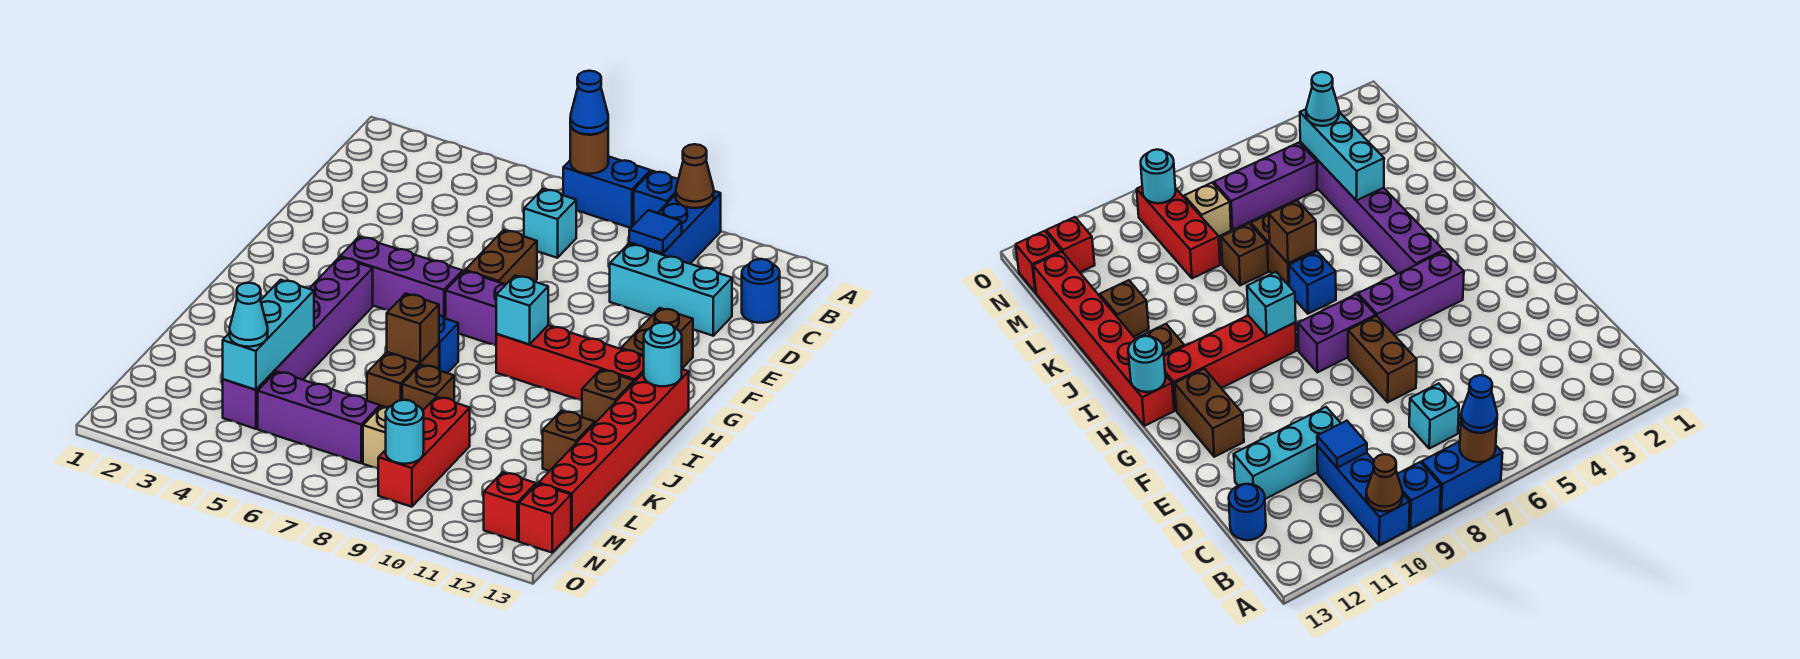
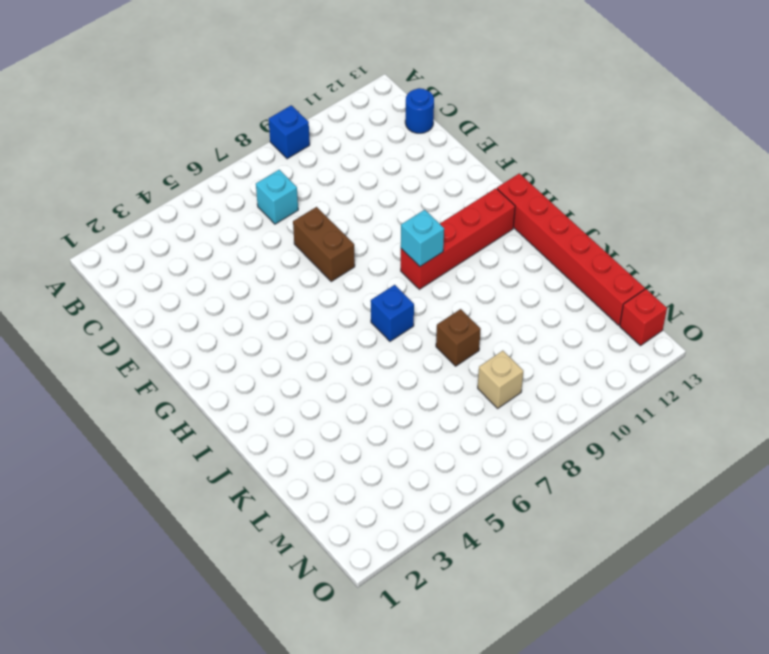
none -> blue brick A7:A8 level 1
none -> blue brick A10:C10 level 1
none -> cyan brick D10:D12 level 1
none -> brown brick F12:G12 level 1

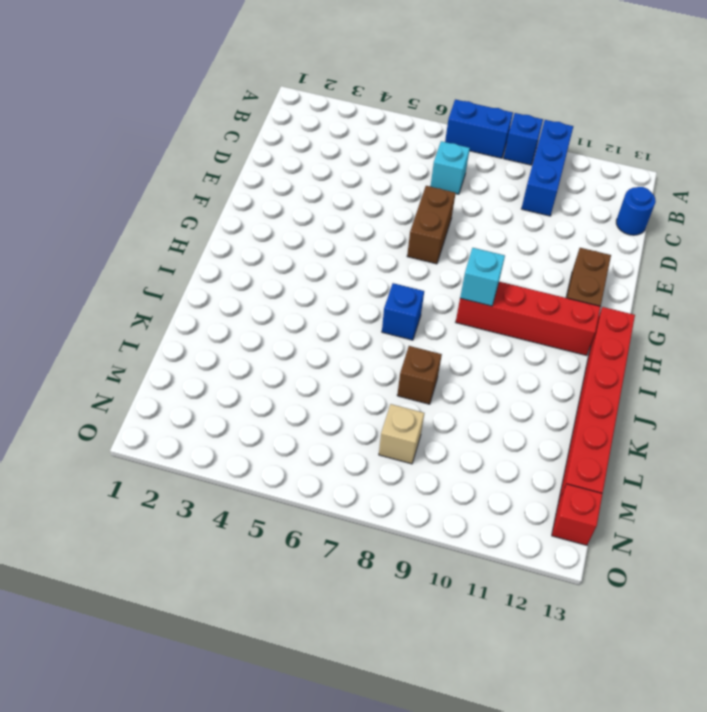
none -> cyan brick D10:D12 level 1
none -> purple brick G4:G6 level 1
none -> purple brick G7:G8 level 1
none -> purple brick H4:M4 level 1

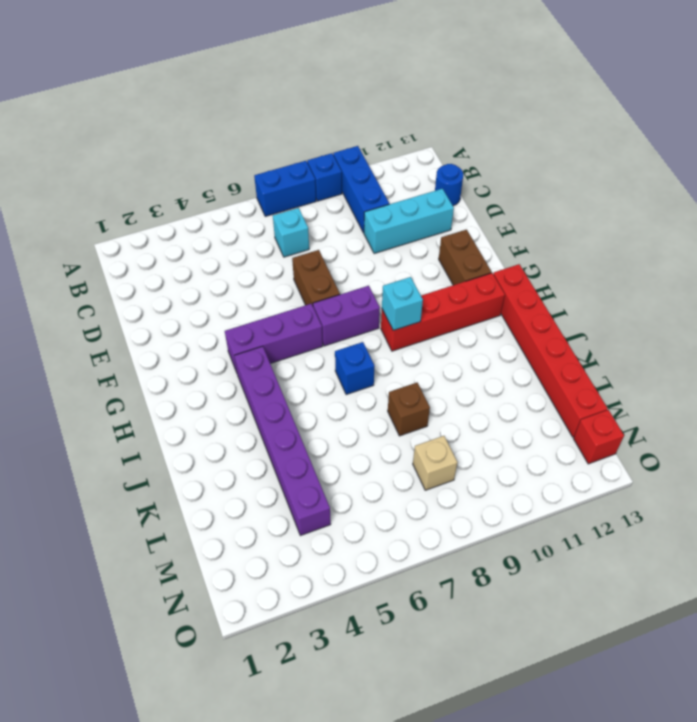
none -> brown brick I12 level 1
none -> brown brick J7:K7 level 1
none -> brown brick K12 level 1
none -> red brick L9:N9 level 1

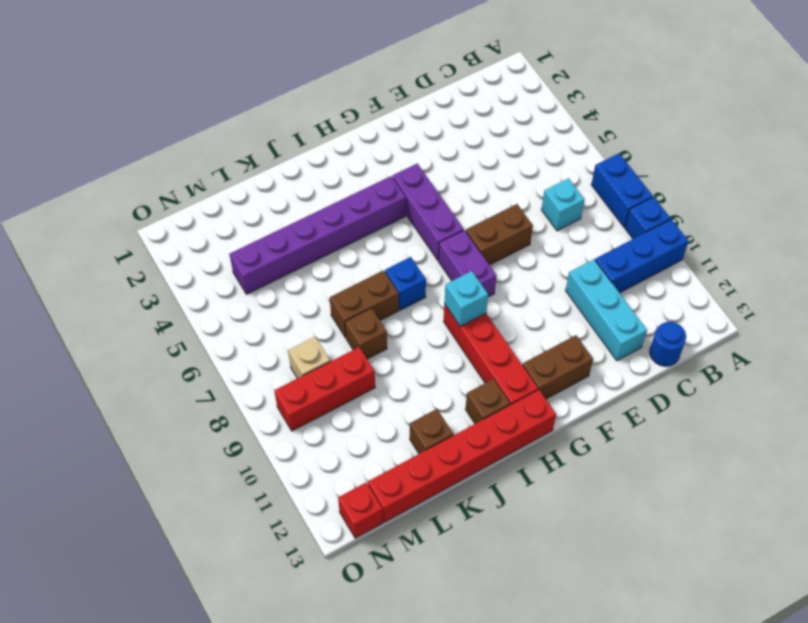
none -> purple brick M5:M7 level 1
none -> red brick N12 level 1
none -> brown round brick A7 level 2
none -> brown cone A10 level 2

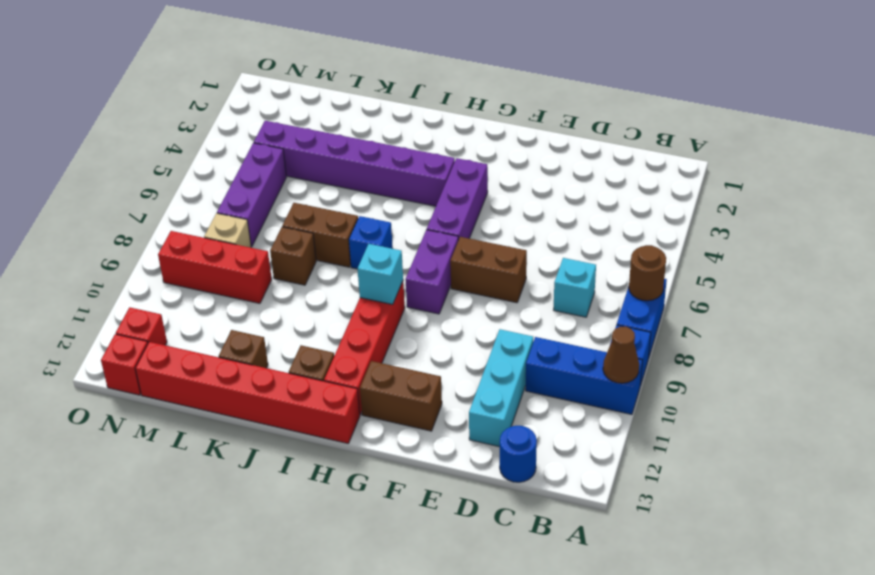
none -> blue tile C10 level 2
none -> cyan round brick H13 level 2
none -> brown brick J7 level 2
none -> cyan brick K4:M4 level 2

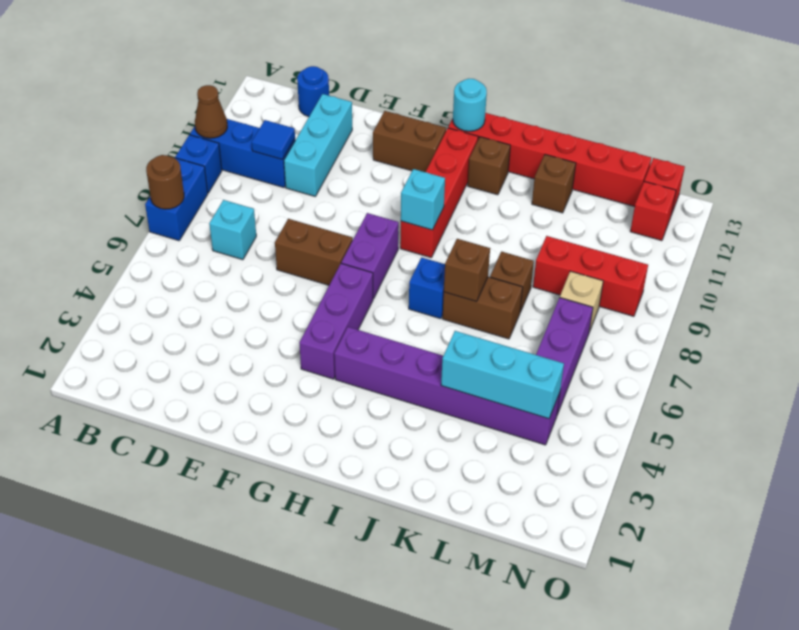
none -> cyan round brick N9 level 2
none -> blue cone A7 level 3
none -> cyan cone M4 level 3

